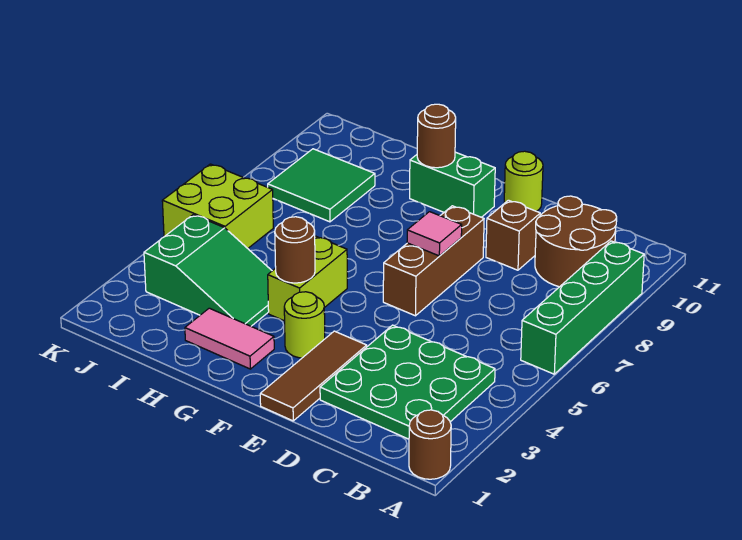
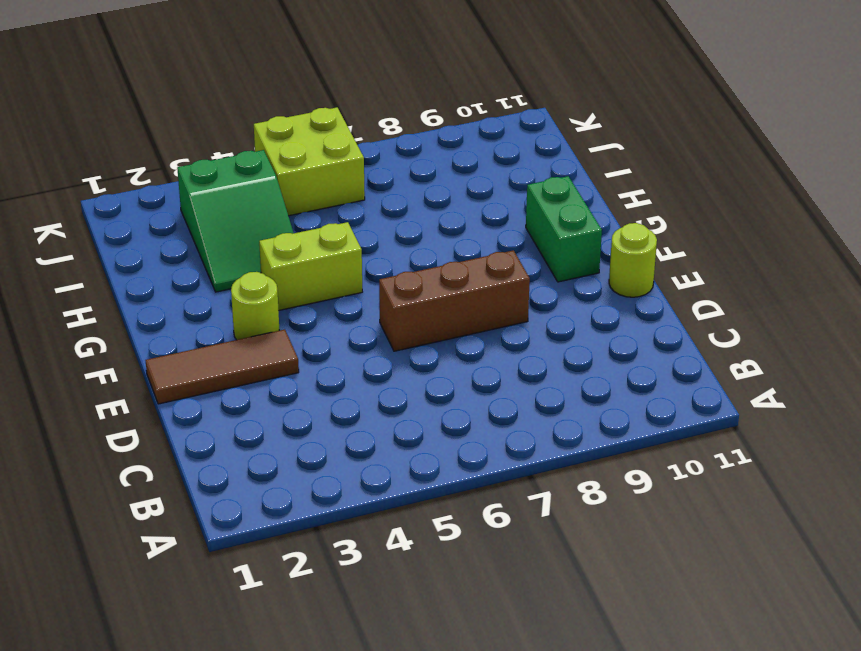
none -> brown round brick A1 level 1
none -> green brick A6:A9 level 1
none -> green plate B2:D4 level 1

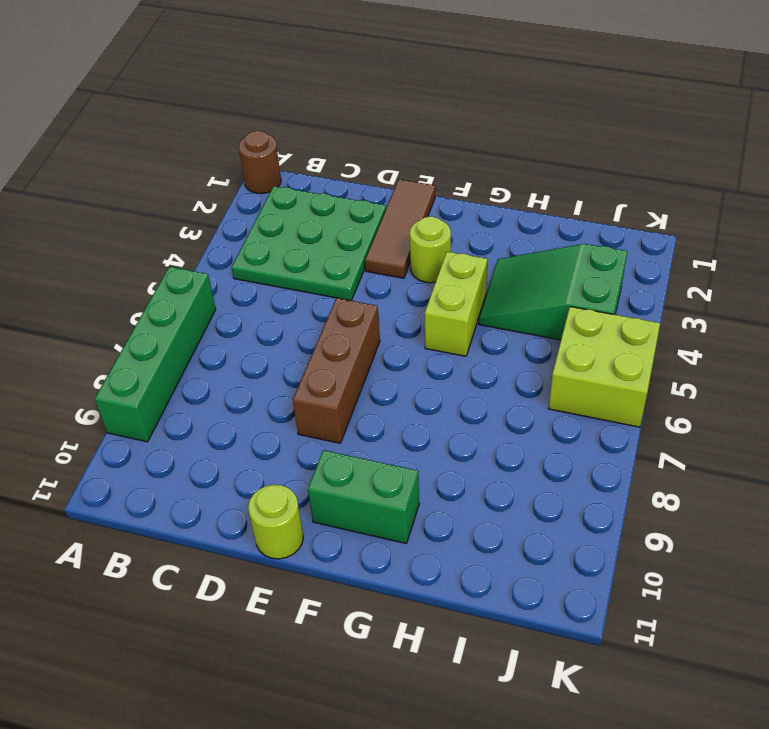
none -> brown round brick B9:C10 level 1
none -> brown brick D9 level 1
none -> pink tile G2:H2 level 1

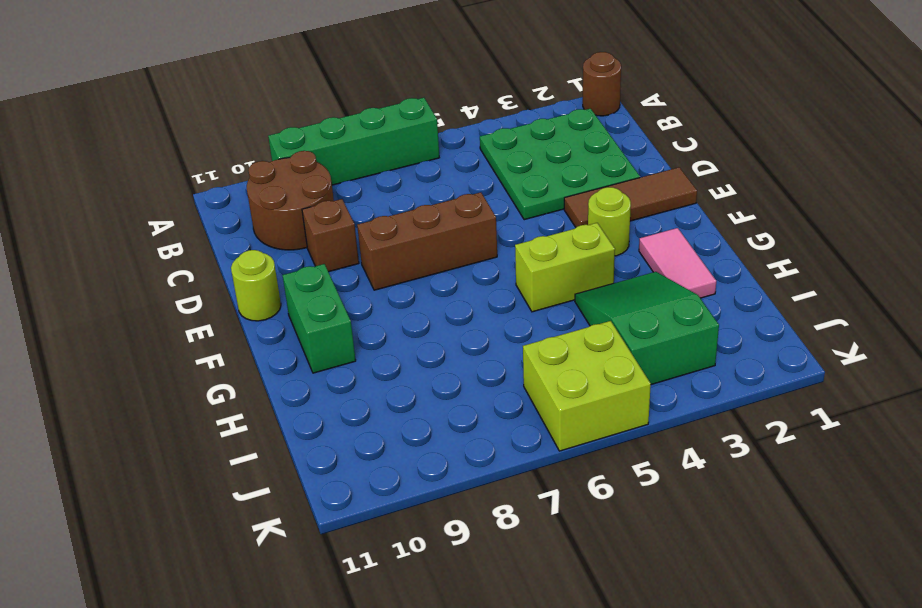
none -> green tile I8:J9 level 1
none -> pink tile E7 level 2
none -> brown round brick G4 level 2

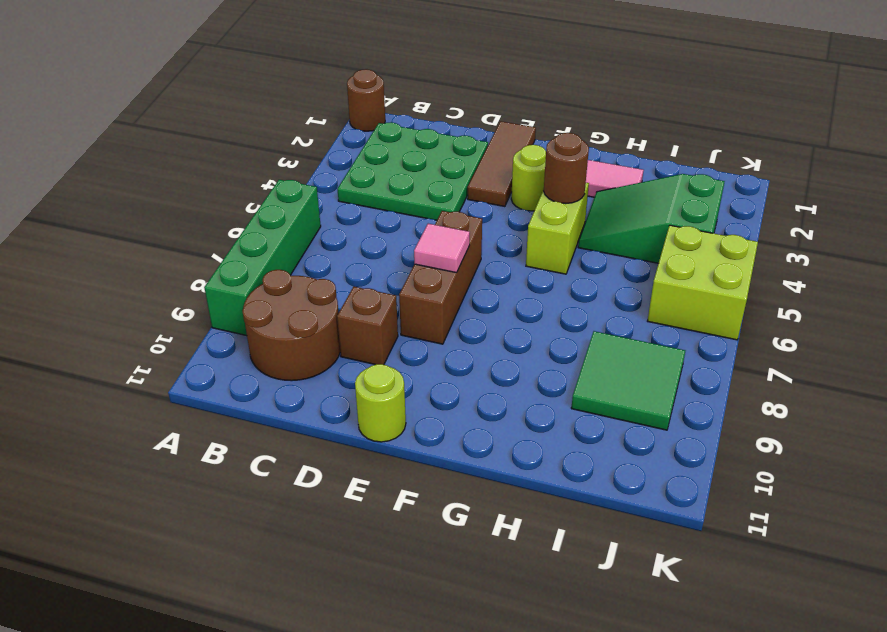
none -> green brick F10:G10 level 1
none -> brown round brick G10 level 2

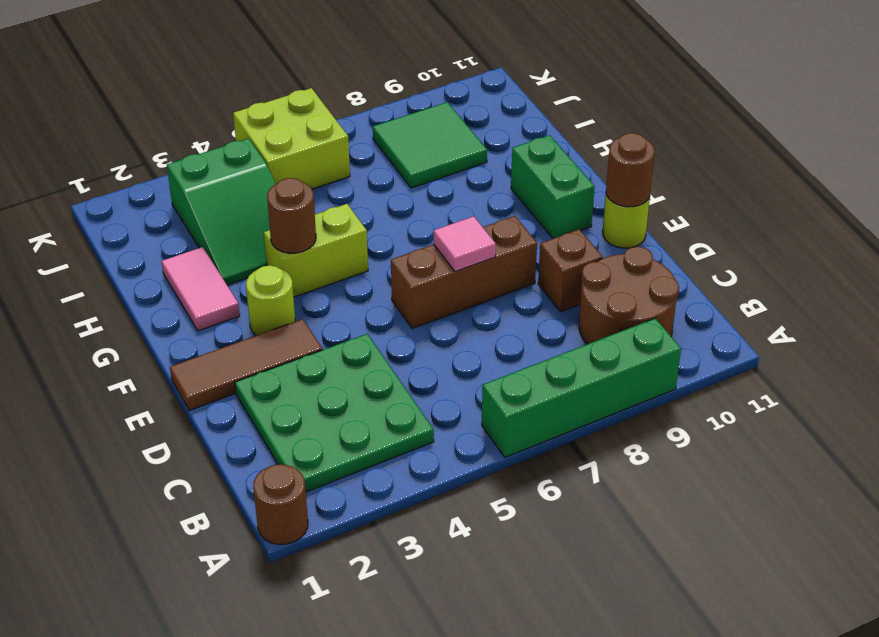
brown round brick E11 level 2 -> brown round brick G10 level 2

